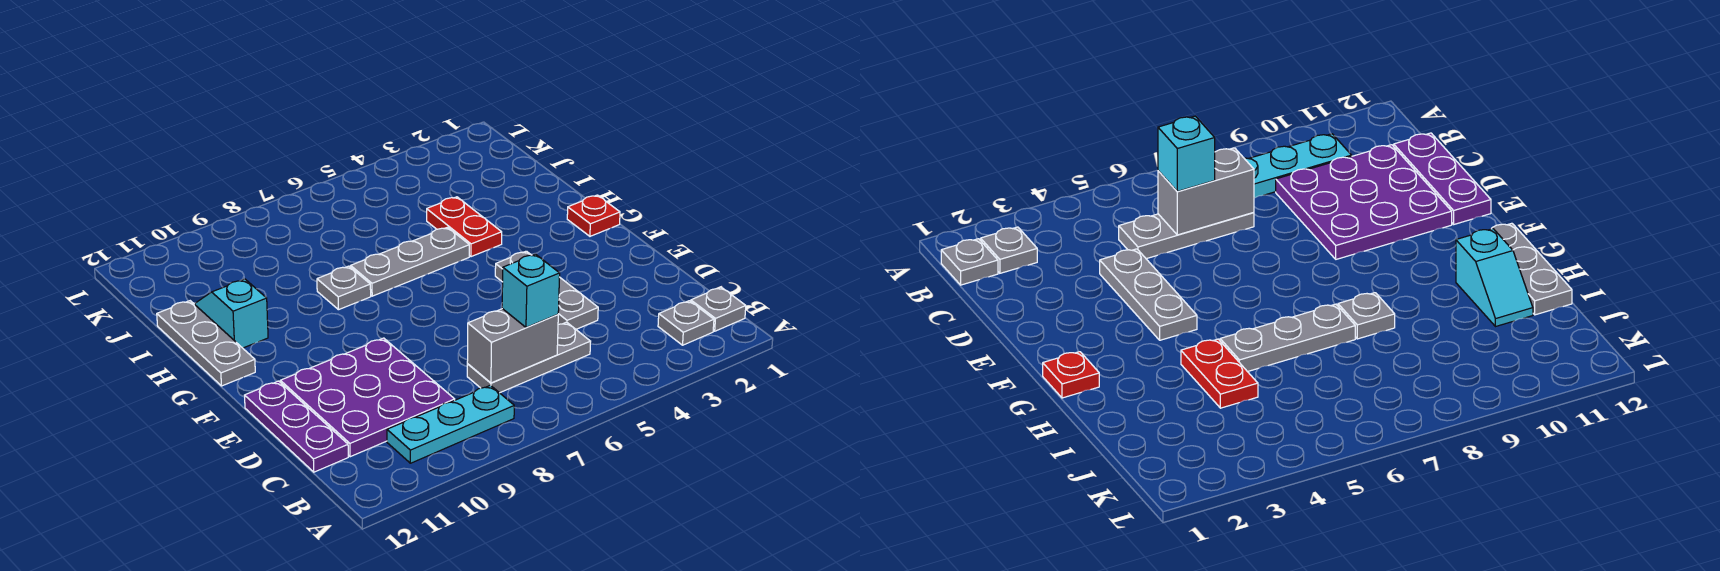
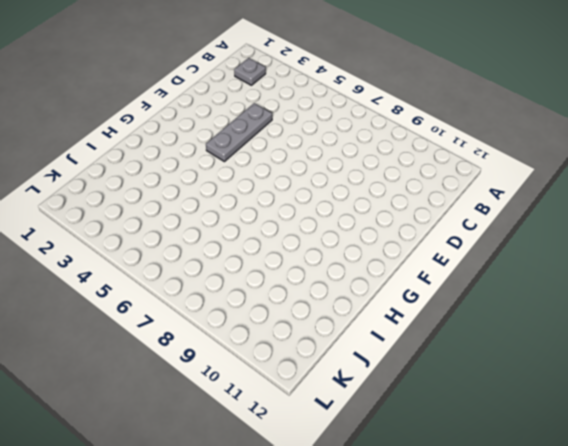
none -> grey plate B1 level 1
none -> cyan plate B8:B10 level 1
none -> grey plate C5:C7 level 1

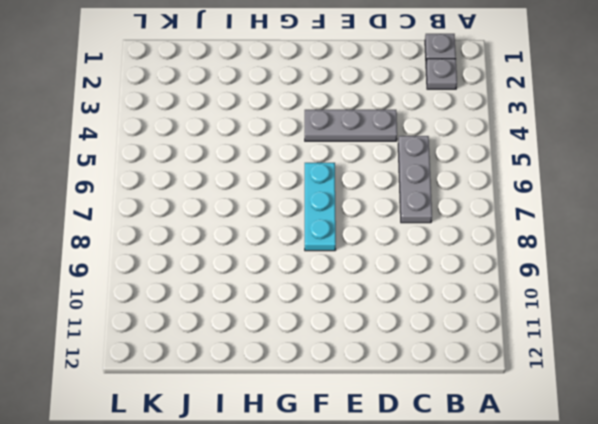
cyan plate F6:F8 level 1 -> cyan plate B8:B10 level 1
none -> purple plate C9:E11 level 1
none -> purple plate C12:E12 level 1
none -> red plate G1 level 1

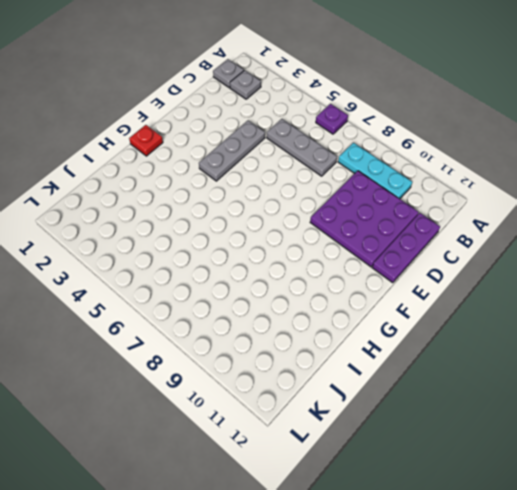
purple plate A6 level 1 -> none
none -> grey plate G12:I12 level 1
none -> red plate H4:I4 level 1
none -> grey plate H5:H7 level 1

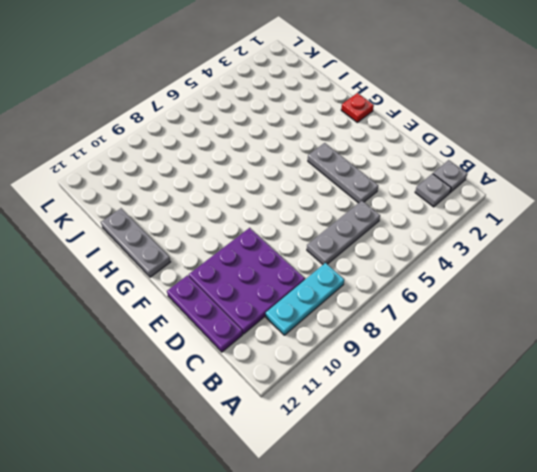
none -> red plate H4:I4 level 1
none -> grey plate H5:H7 level 1
none -> grey plate H8 level 1

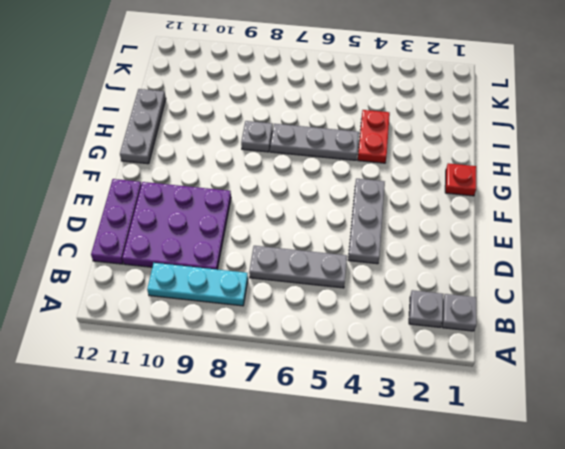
none -> cyan slope H11:I11 level 1 top H
none -> grey brick C6:C7 level 2
none -> cyan brick C6 level 3

